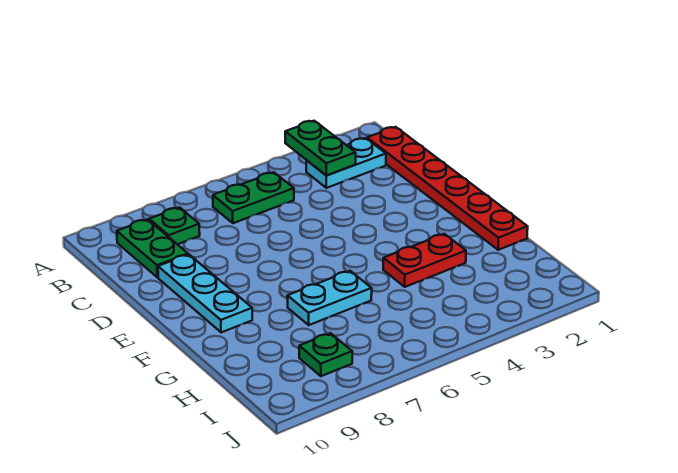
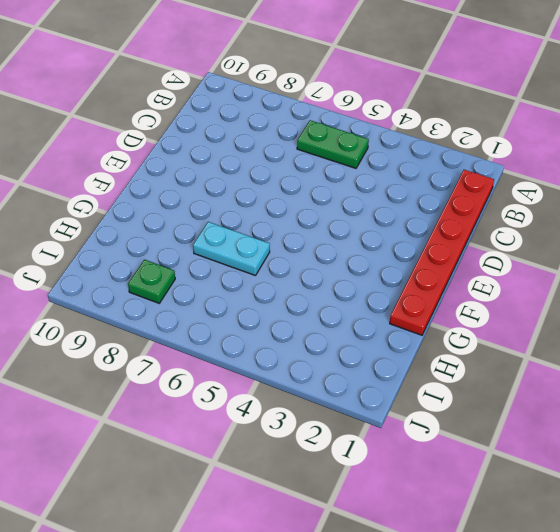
none -> cyan plate B2:B3 level 1
none -> green plate B8 level 1

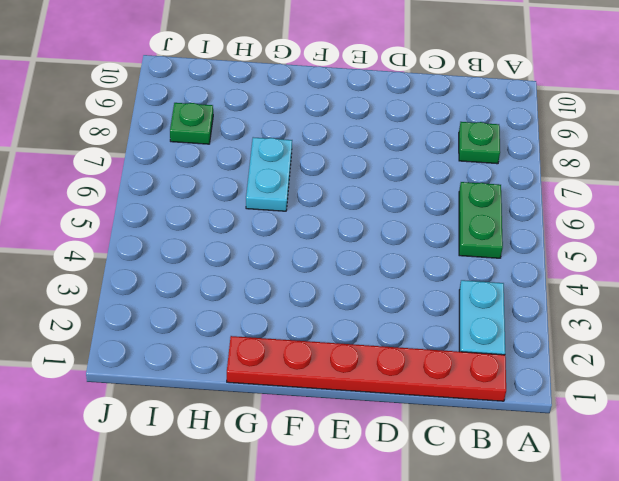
none -> green plate B9:C9 level 1
none -> cyan plate D9:F9 level 1

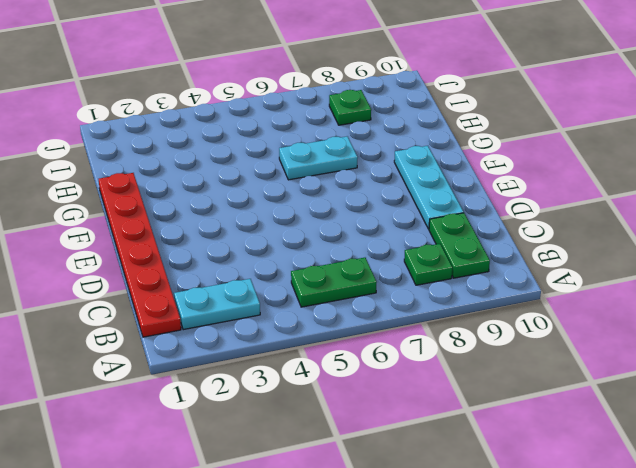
none -> red plate G3:G4 level 1
none -> green plate A3:B3 level 2

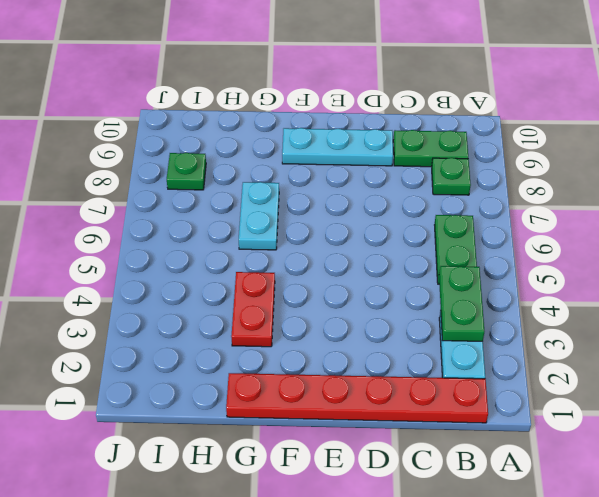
green plate B3:B4 level 2 -> green plate A3:B3 level 2

